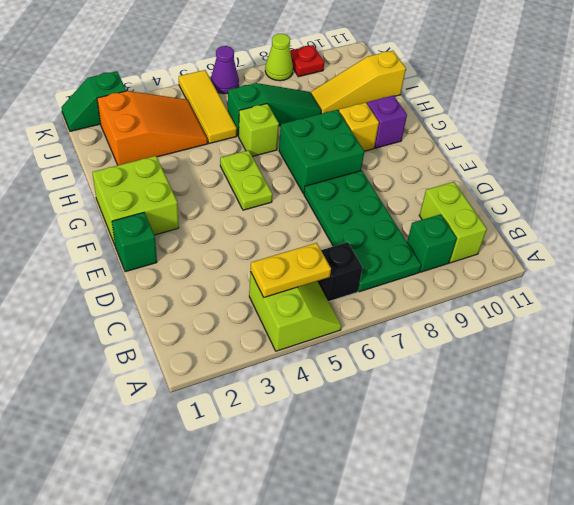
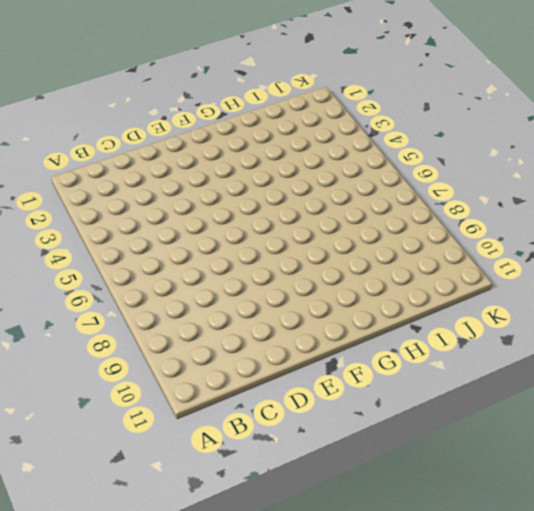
none -> lime slope A4:B5 level 1 top 4
none -> black brick B6 level 1
none -> green plate B7:E8 level 1

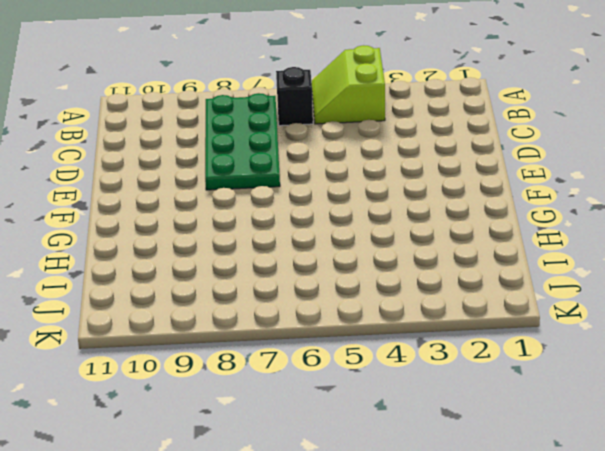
none -> green brick B9 level 1
none -> lime brick B10:C10 level 1
none -> green brick E1 level 1

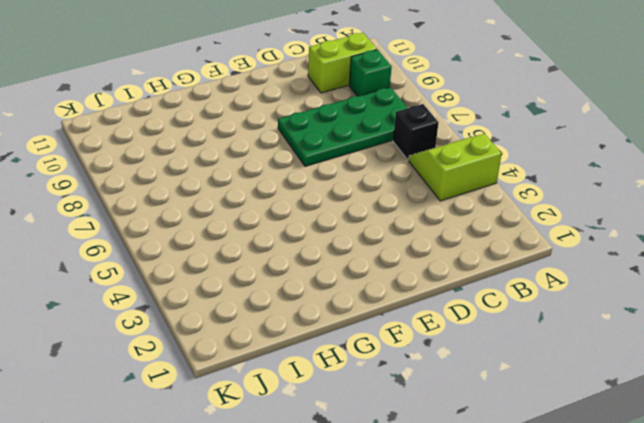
none -> green brick E1 level 1
none -> lime brick F1:G2 level 1
none -> lime plate F5:G5 level 1

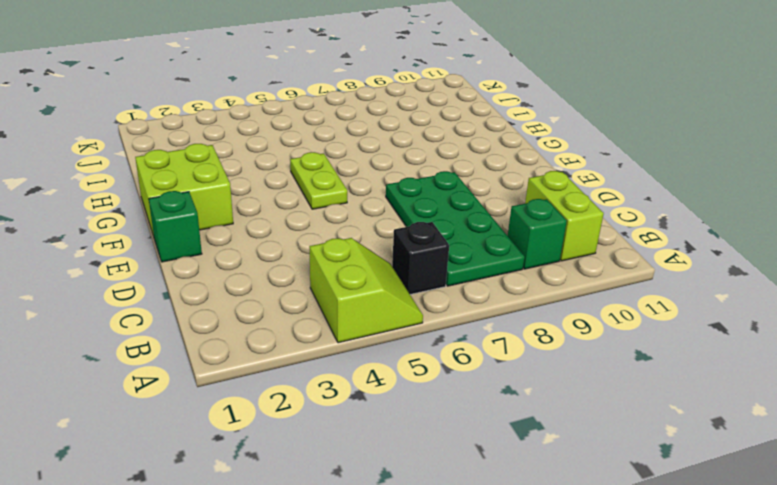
none -> green brick F7:G8 level 1
none -> yellow brick G9 level 1
none -> purple brick G10 level 1

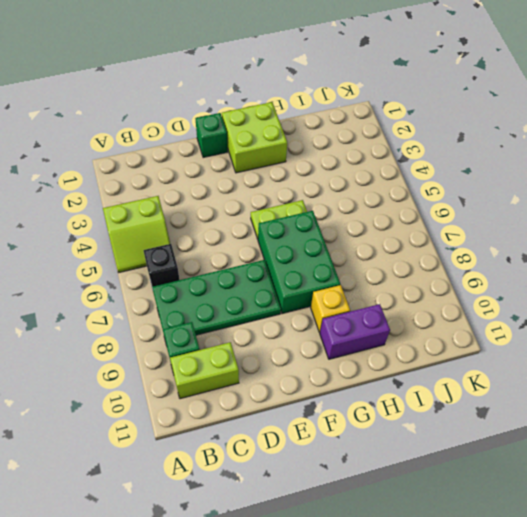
green brick F6:G8 level 1 -> green brick F7:G8 level 1
purple brick G10:H10 level 1 -> purple brick G10 level 1
none -> lime brick H6 level 1
none -> orange slope I2:J4 level 1 top 2
none -> yellow tile I5:K5 level 1

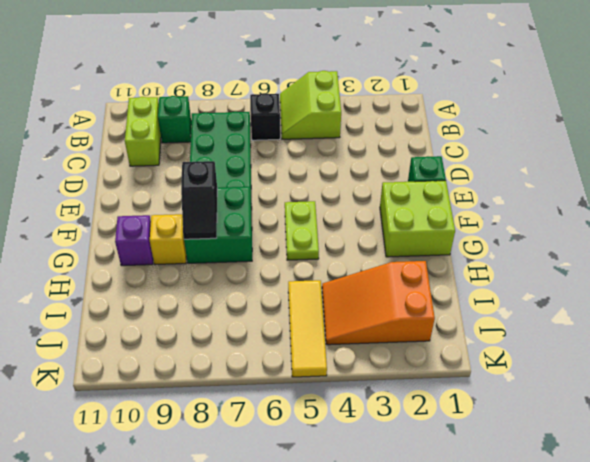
black slope F8:G8 level 2 top F -> none
none -> lime brick H6 level 1
none -> green slope I6:I8 level 1 top 6
none -> yellow slope I9:I11 level 1 top 11

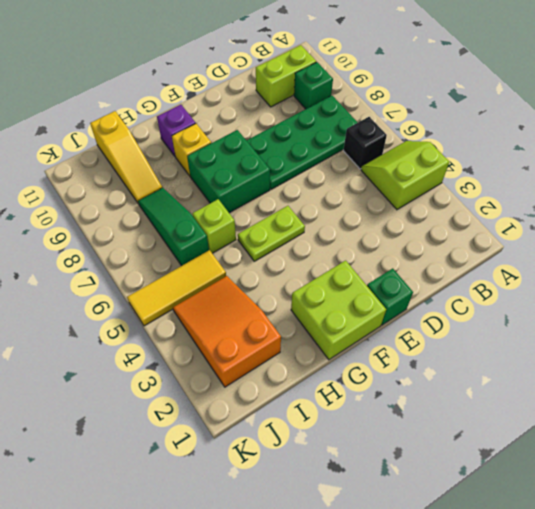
none -> green slope K1:K2 level 1 top 2
none -> purple cone K6 level 1
none -> lime cone K8 level 1

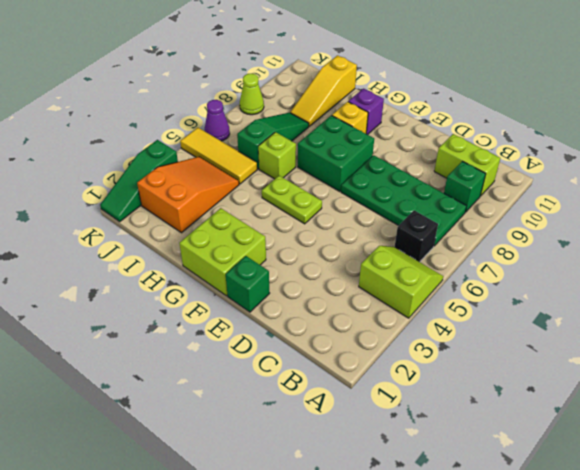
green slope K1:K3 level 1 top 3 -> green slope K1:K2 level 1 top 2
none -> red plate K9 level 1
none -> yellow plate B4:B5 level 2

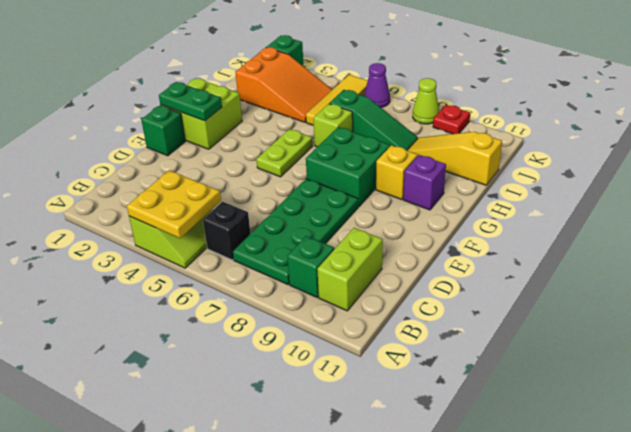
yellow plate A4:B5 level 2 -> yellow plate B4:B5 level 2
green plate F1:F2 level 2 -> none

